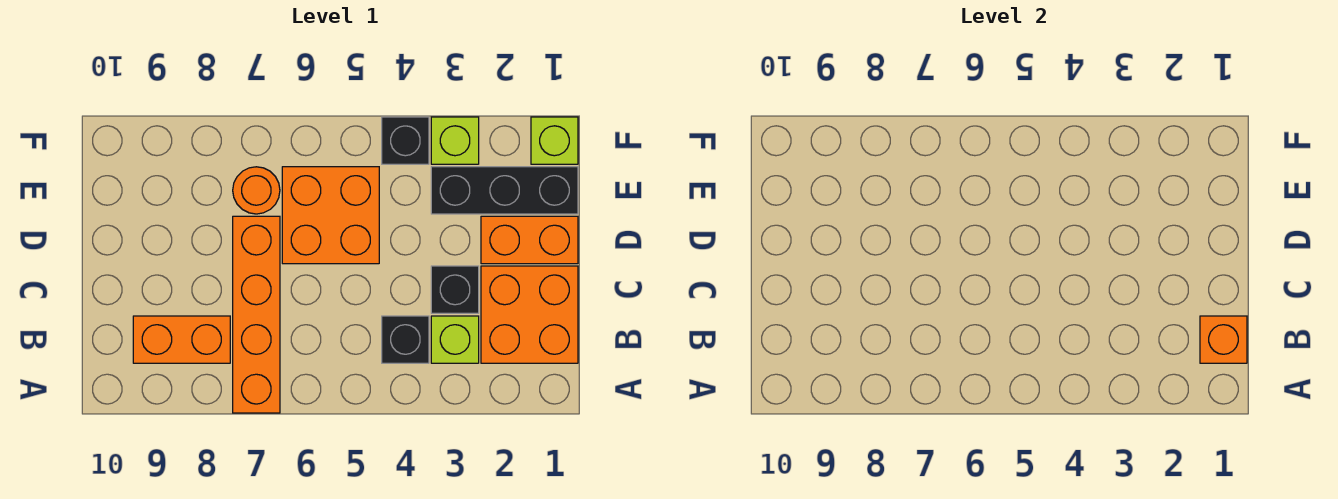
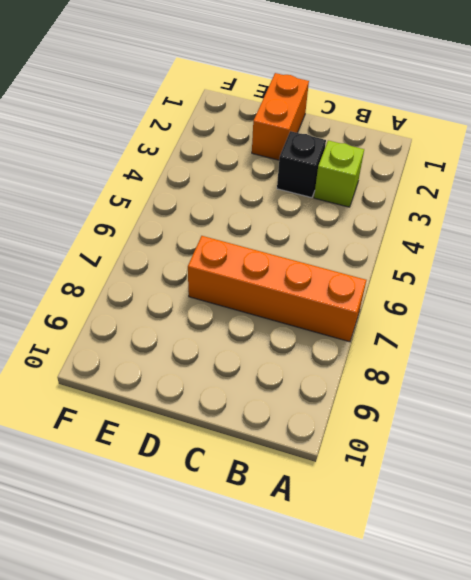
none -> orange brick B1:C2 level 1
none -> black brick B4 level 1
none -> orange brick B8:B9 level 1

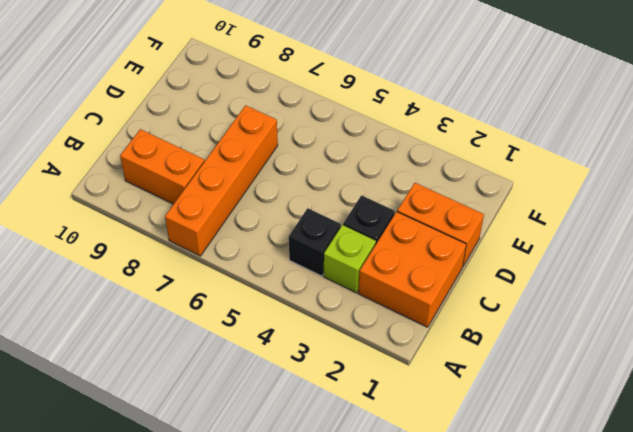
none -> orange brick D5:E6 level 1
none -> black brick E1:E3 level 1
none -> orange round brick E7 level 1

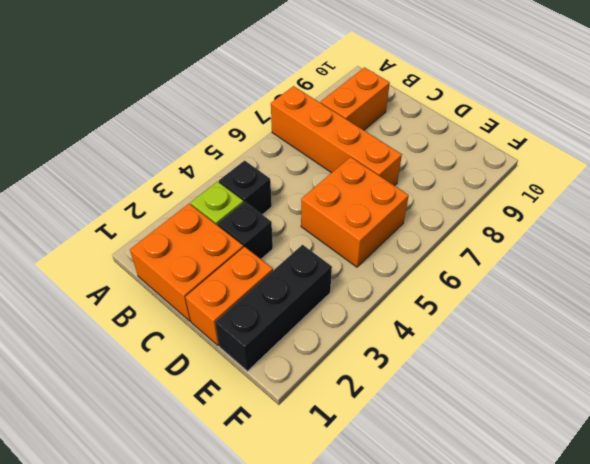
none -> orange round brick E7 level 1
none -> lime brick F1 level 1
none -> lime brick F3 level 1

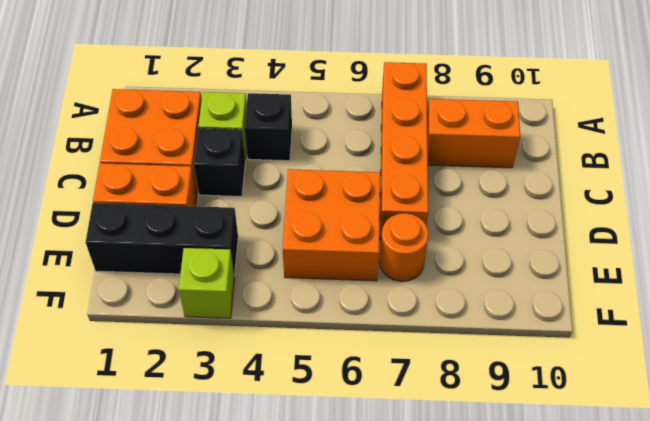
none -> lime brick F1 level 1
none -> black brick F4 level 1
none -> orange brick B1 level 2

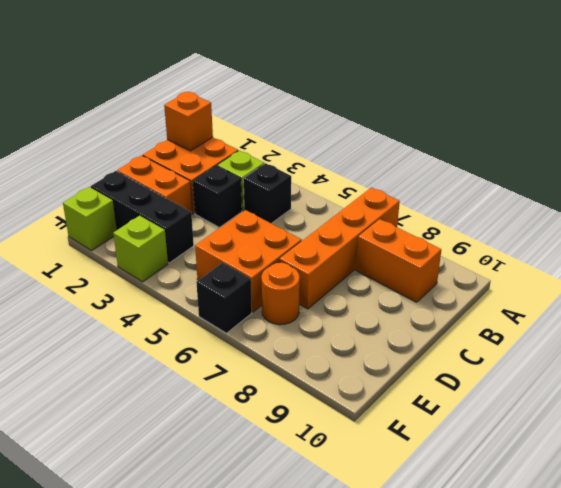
black brick F6 level 1 -> black brick F4 level 1

